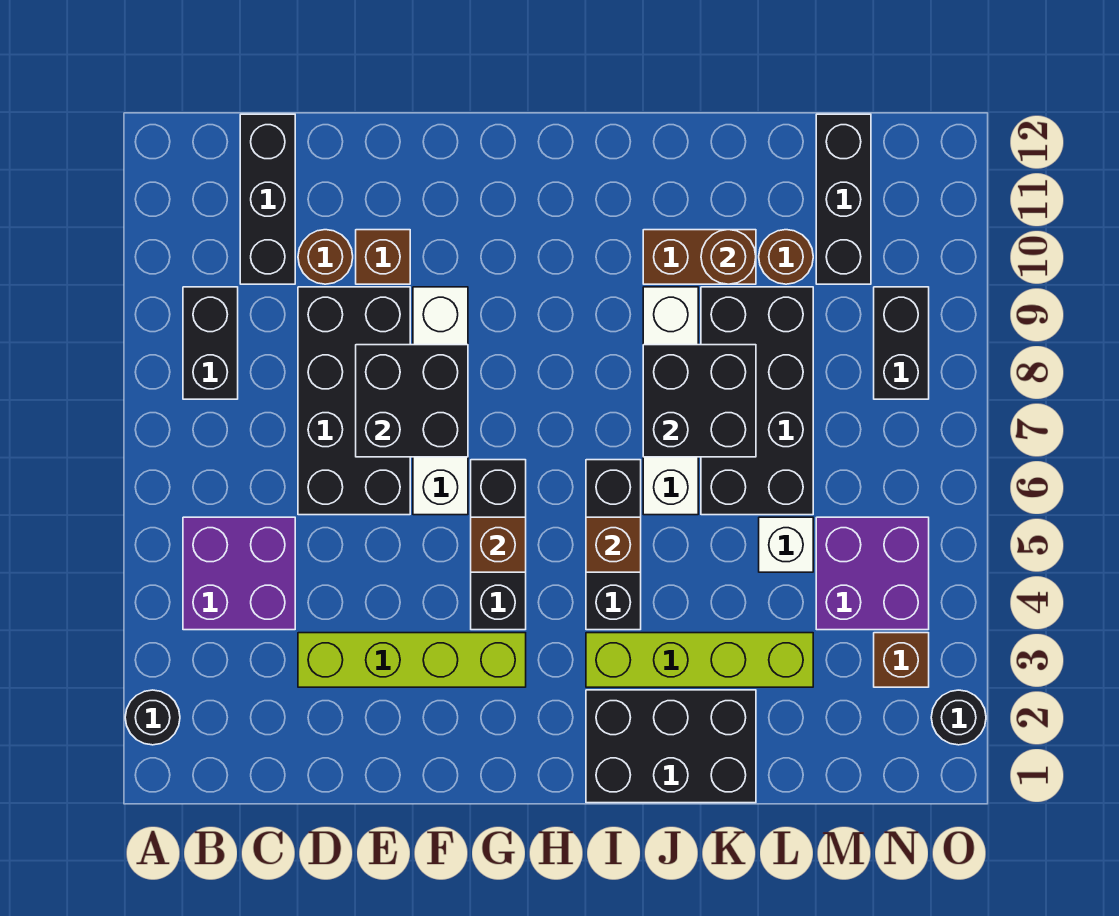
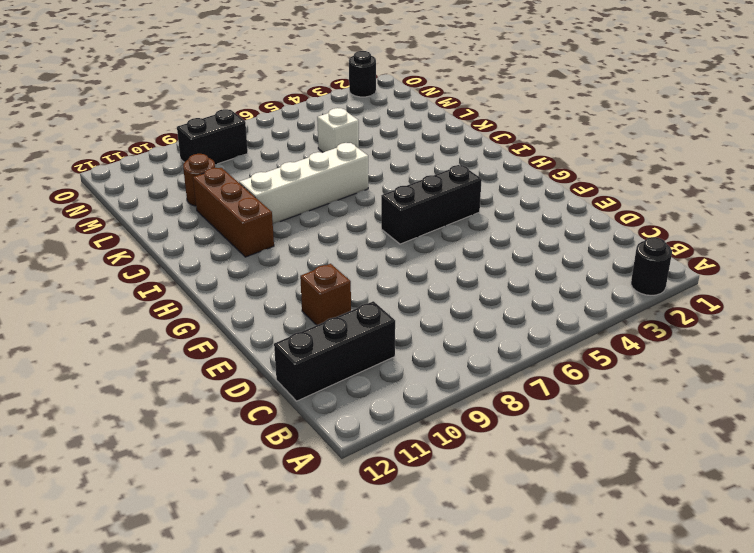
brown brick I10:K10 level 1 -> brown brick J10:K10 level 1
none -> purple brick B4:C5 level 1
none -> black brick B8:B9 level 1
none -> lime brick D3:G3 level 1

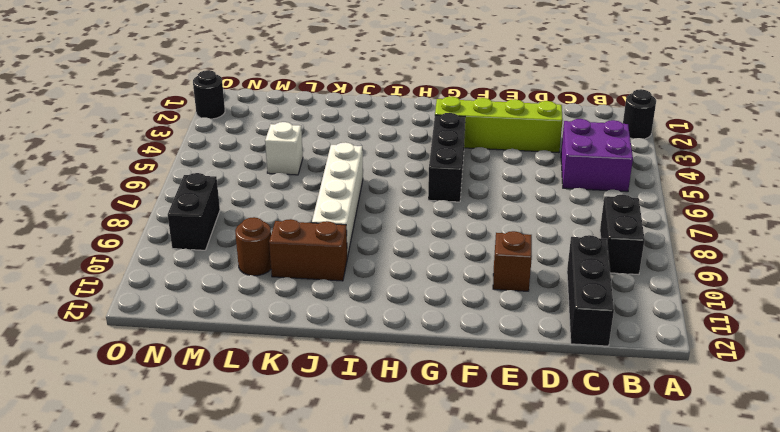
none -> black brick D6:E9 level 1
none -> brown round brick D10 level 1
none -> white brick F6:F9 level 1

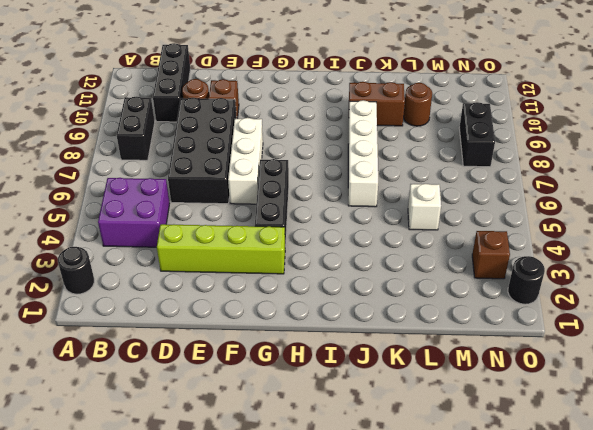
white brick F6:F8 level 1 -> white brick F6:F9 level 1
none -> black brick I1:K2 level 1
none -> lime brick I3:L3 level 1
none -> black brick I4:I6 level 1

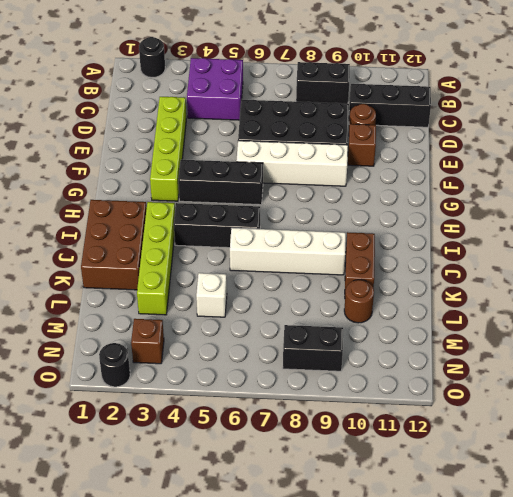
brown brick I1:K2 level 1 -> black brick I1:K2 level 1
none -> black brick K6:L9 level 1
none -> purple brick M4:N5 level 1
none -> black brick M10:M12 level 1

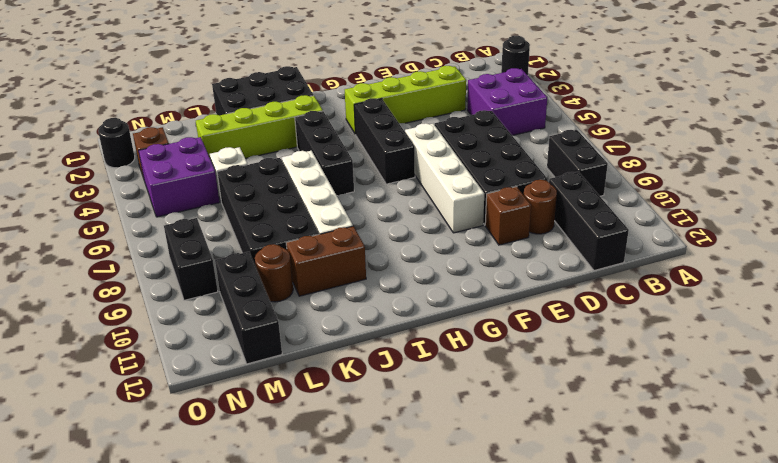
none -> black brick E7:F8 level 2
none -> brown brick G5 level 2
none -> brown brick I5 level 2

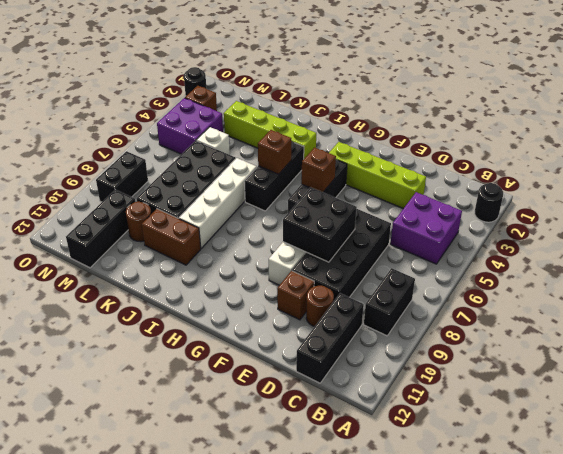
none -> black brick I1:K2 level 1
none -> black brick J7:K8 level 2
none -> brown round brick K10 level 2

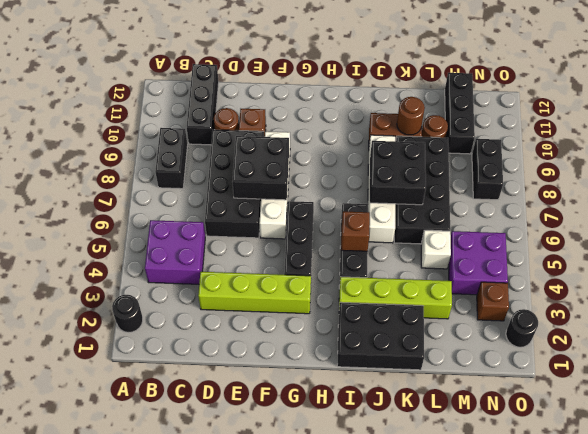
none -> brown brick G5 level 2

